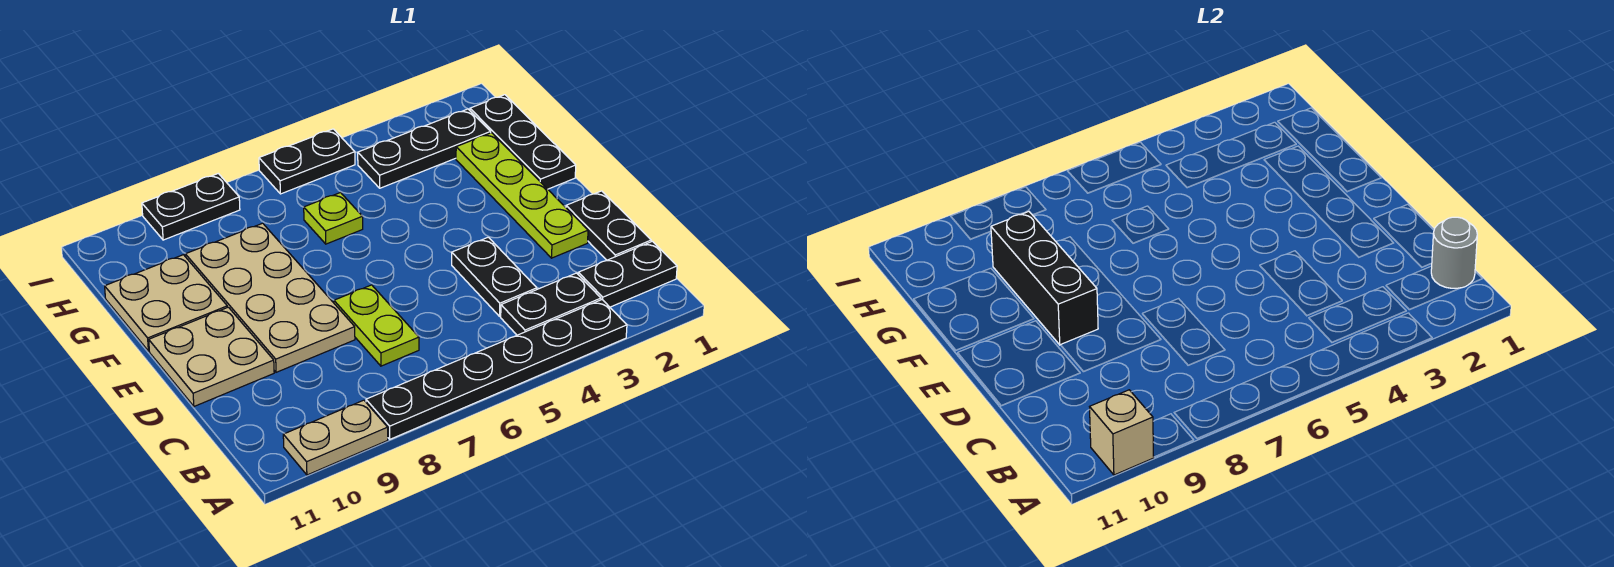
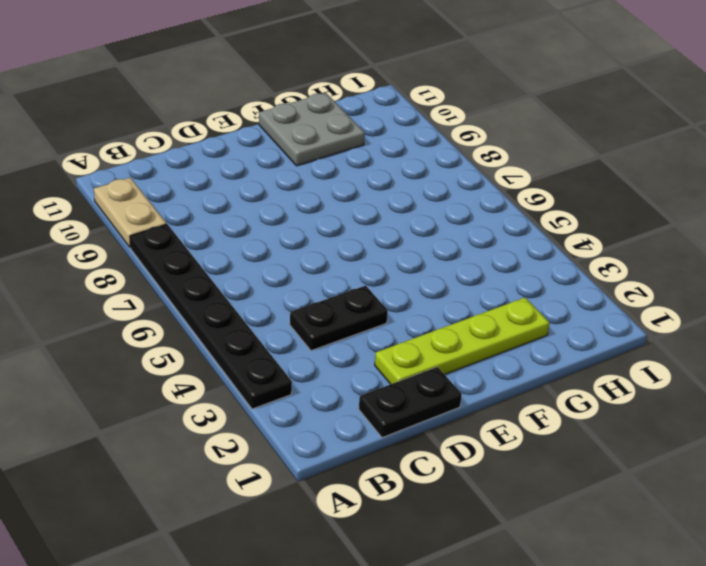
grey plate F10:G11 level 1 -> tan plate F10:G11 level 1
none -> black plate B1:B2 level 1
none -> black plate B3:B4 level 1
none -> lime plate C7:D7 level 1

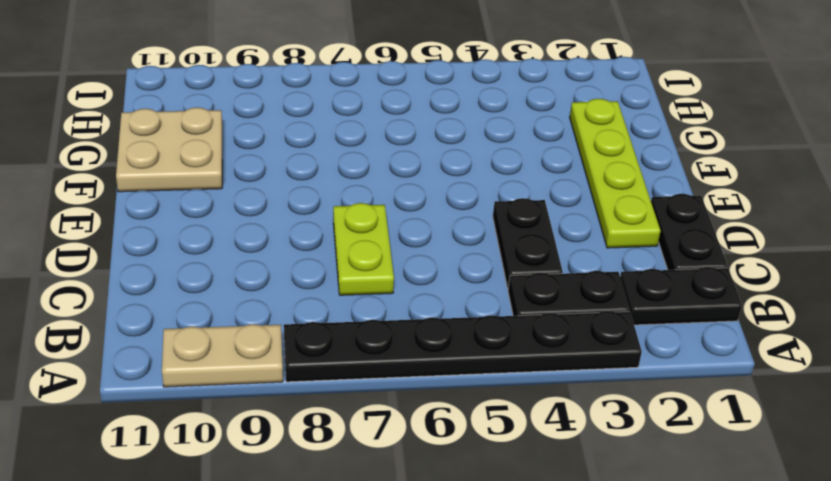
none -> tan plate D8:G9 level 1
none -> tan plate D10:E11 level 1
none -> black plate F1:H1 level 1

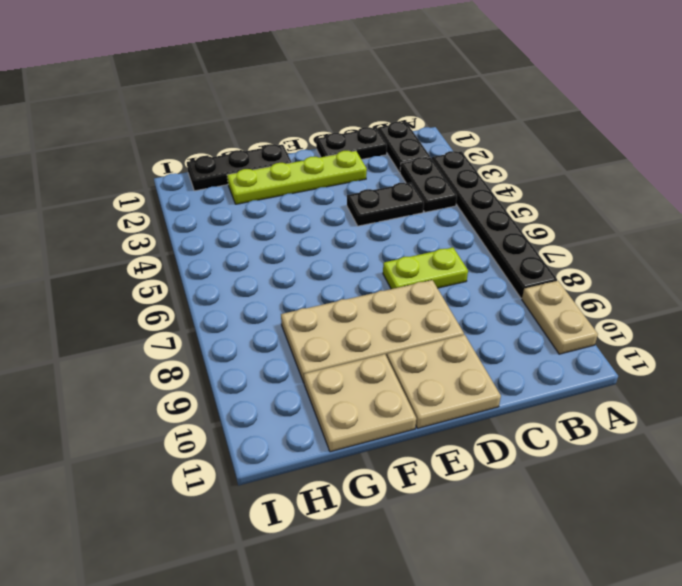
none -> lime plate G6 level 1
none -> black plate H2:H4 level 1
none -> black plate I5:I6 level 1

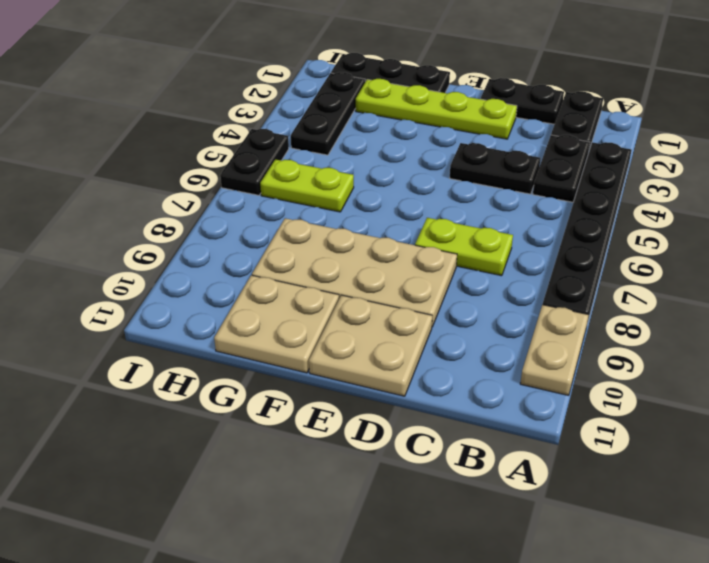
lime plate G6:H6 level 1 -> lime plate G6 level 1
none -> black plate I8:I9 level 1
none -> tan brick A10 level 2
none -> grey round brick B1 level 2

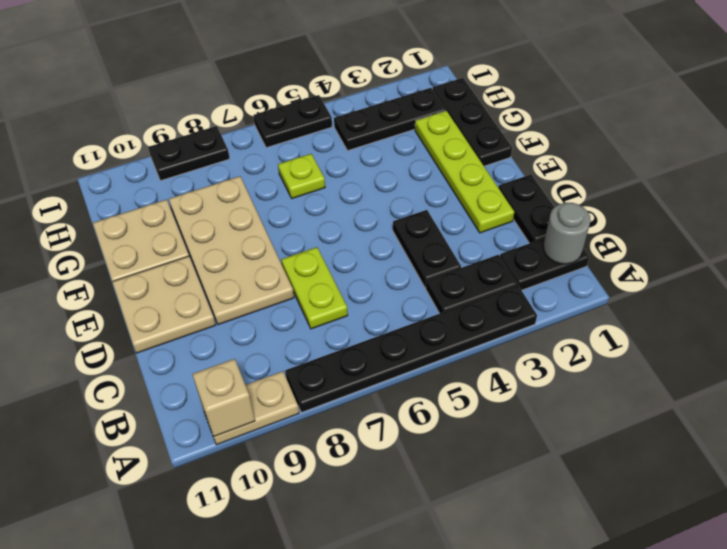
none -> black brick E9:G9 level 2

